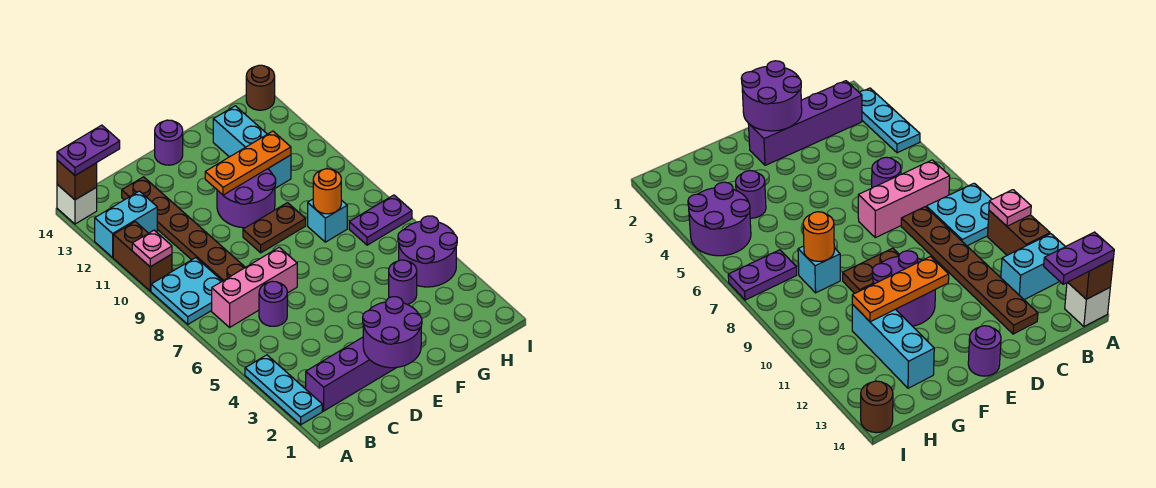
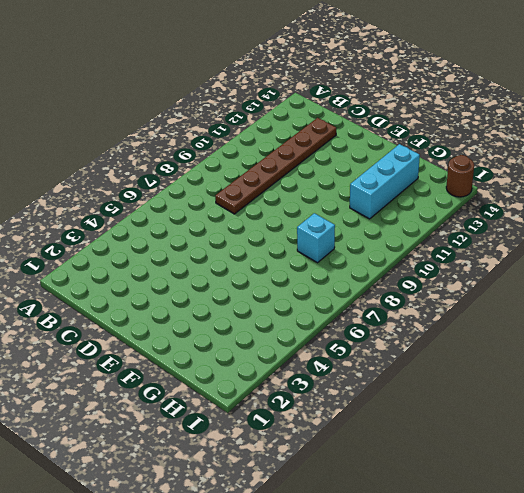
none -> cyan plate A2:A4 level 1
none -> cyan plate A8:B9 level 1
none -> brown brick A10:A11 level 1

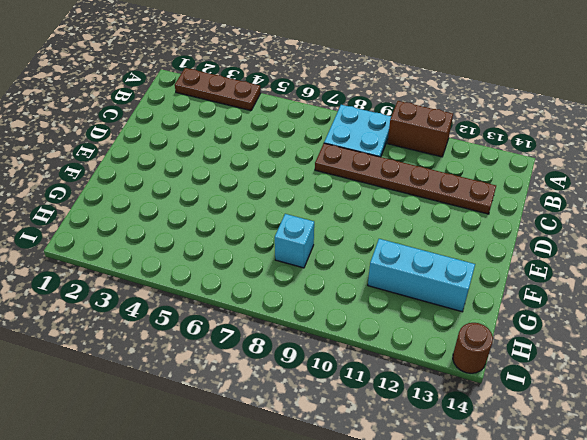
brown plate A2:A4 level 1 -> cyan plate A2:A4 level 1
none -> cyan brick A12:B12 level 1
none -> white brick A14 level 1
none -> purple brick B2:E2 level 1

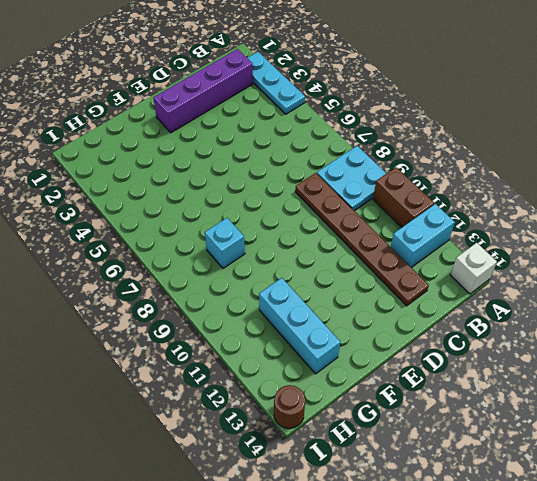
none -> pink brick B7:D7 level 1
none -> purple round brick C6 level 1
none -> brown plate E9:F9 level 1

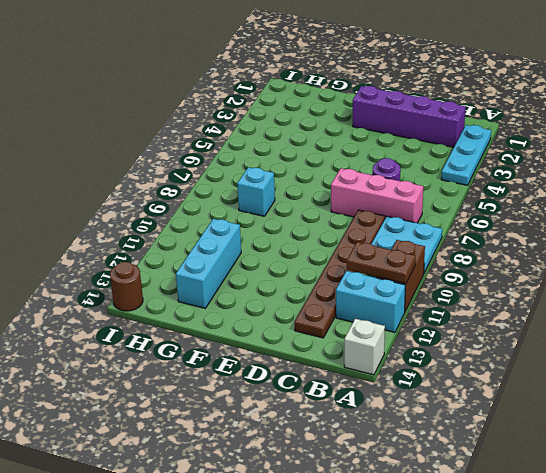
brown plate A11:B11 level 2 -> brown plate E9:F9 level 1
none -> purple round brick E10:F11 level 1
none -> purple round brick E14 level 1
none -> purple round brick G4 level 1

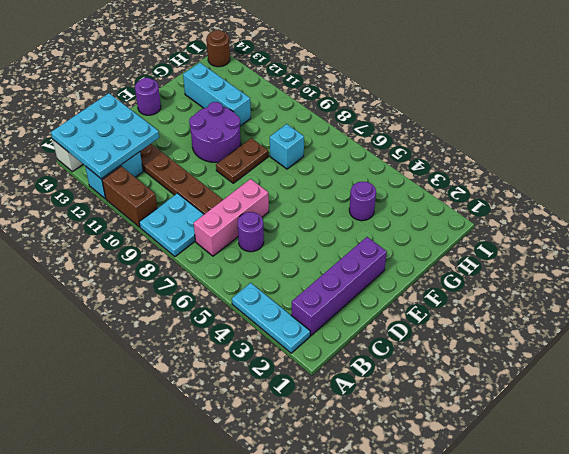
cyan plate A12:C14 level 2 -> brown brick A14 level 2
none -> purple round brick H4:I5 level 1
none -> purple plate H7:I7 level 1
none -> pink plate A10 level 2

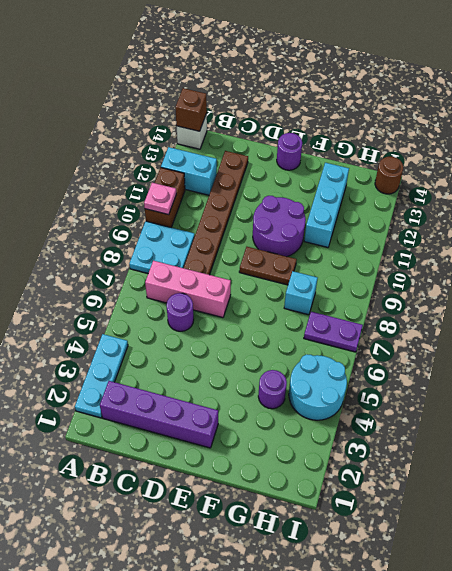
cyan round brick H4:I5 level 1 -> purple round brick H4:I5 level 1
none -> purple round brick D1:E2 level 2
none -> orange plate E11:G11 level 2
none -> orange round brick G8 level 2

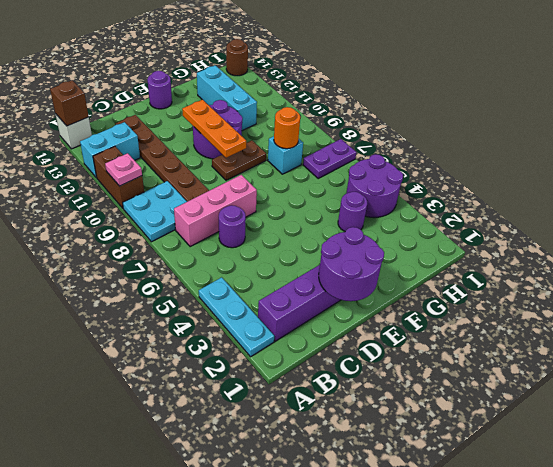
orange plate E9:E11 level 2 -> orange plate E11:G11 level 2
none -> purple plate A14:B14 level 3

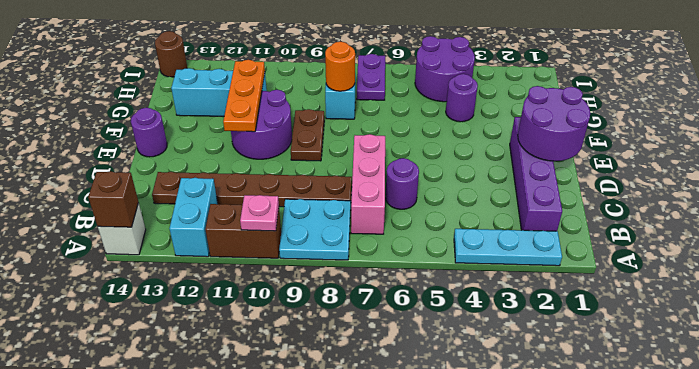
none -> purple plate A14:B14 level 3

